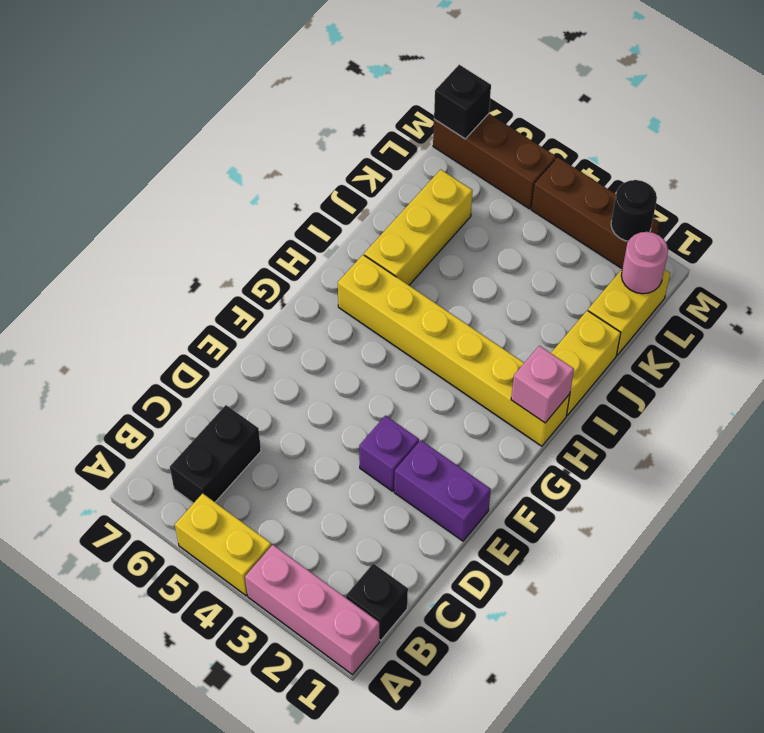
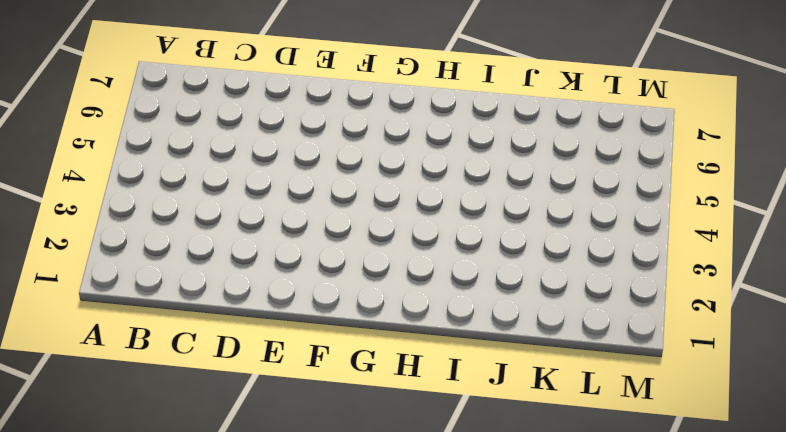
none -> pink brick A1:A3 level 1
none -> yellow brick A4:A5 level 1
none -> black brick B1 level 1

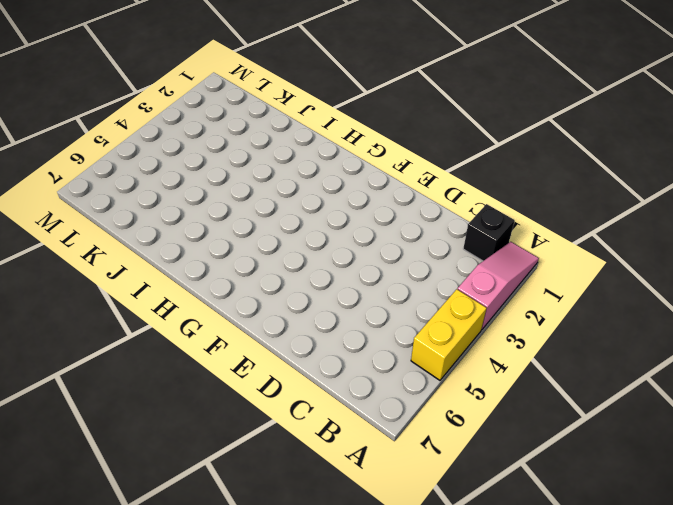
pink slope A1:A3 level 1 top 3 -> pink brick A1:A3 level 1
none -> black brick B6:C6 level 1
none -> purple brick E1:E2 level 1
none -> purple brick E3 level 1

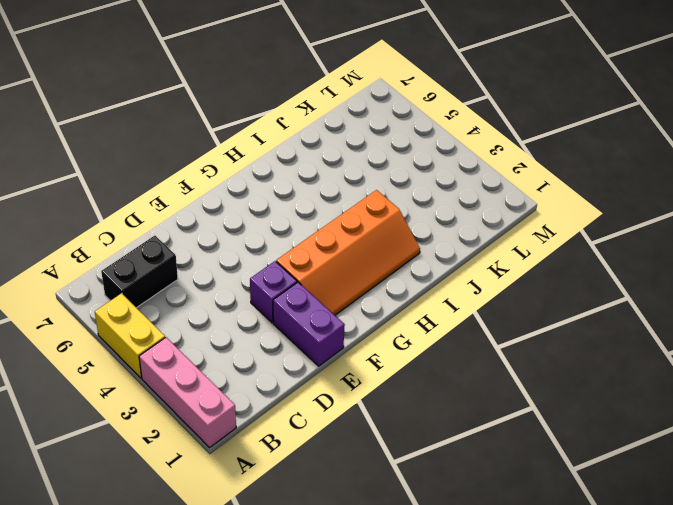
orange slope F2:I3 level 1 top 3 -> yellow brick H1:H6 level 1
none -> black brick B1 level 1
none -> yellow brick I1:J1 level 1
none -> yellow brick I6:K6 level 1

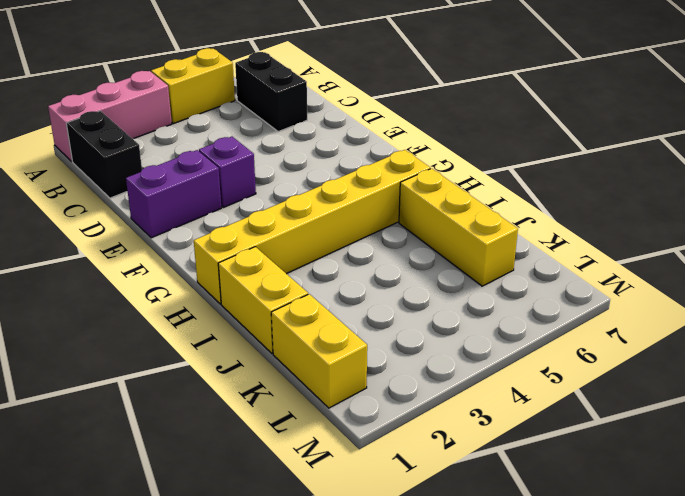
black brick B1:C1 level 1 -> black brick B1 level 1
none -> brown brick M2:M4 level 1
none -> brown brick M5:M7 level 1
none -> pink brick H1 level 2

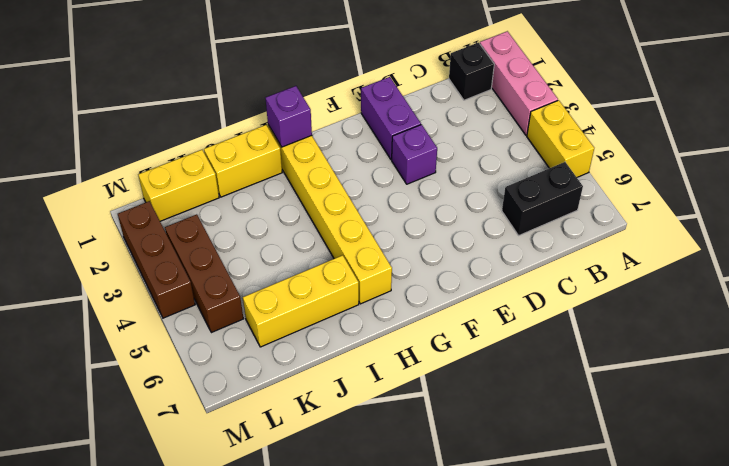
purple brick H1 level 2 -> pink brick H1 level 2
brown brick L3:L5 level 1 -> brown brick M5:M7 level 1
none -> pink round brick L1 level 2
none -> black round brick M2 level 2
none -> black brick M7 level 2

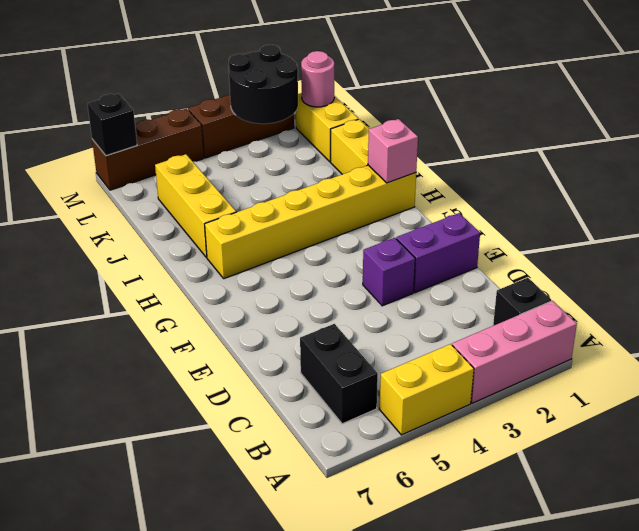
black round brick L2:M3 level 2 -> black round brick M2 level 2

